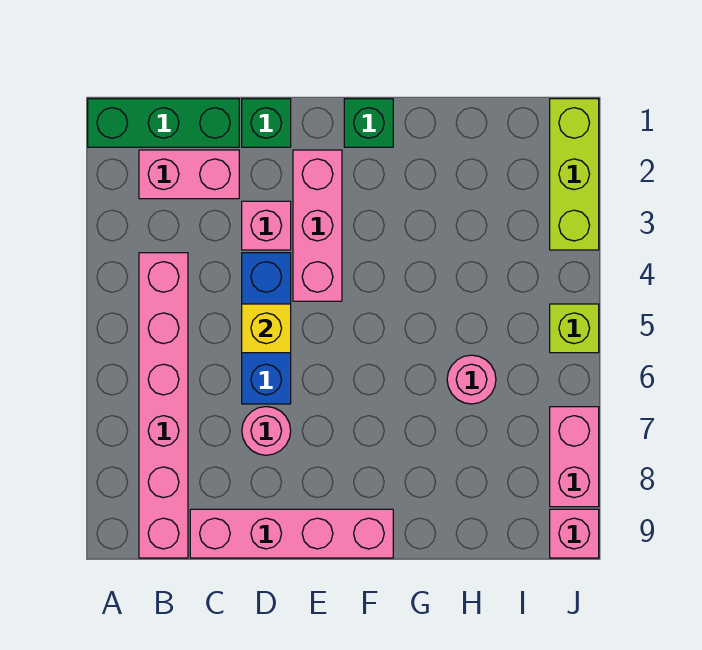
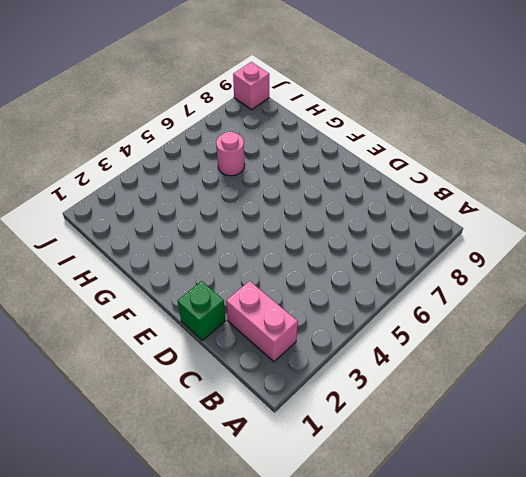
none -> green brick A1:C1 level 1
none -> pink brick B4:B9 level 1
none -> pink brick C9:F9 level 1

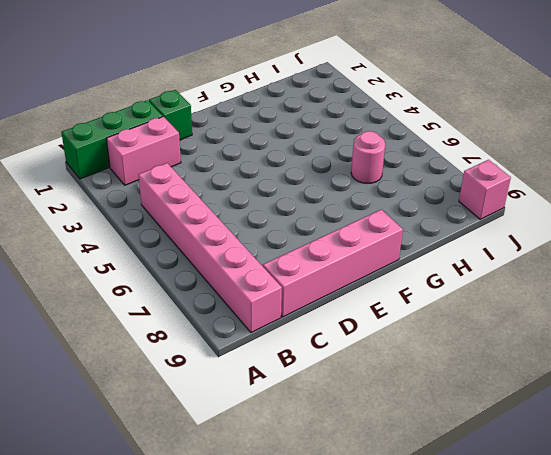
none -> pink brick D3 level 1
none -> blue brick D4:D6 level 1
none -> pink round brick D7 level 1

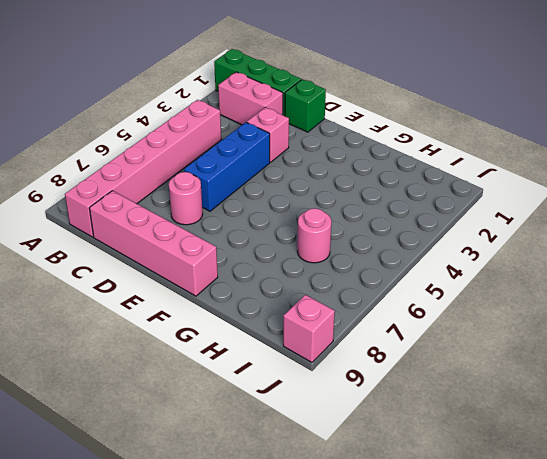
none -> pink brick E2:E4 level 1
none -> green brick F1 level 1
none -> lime brick J1:J3 level 1

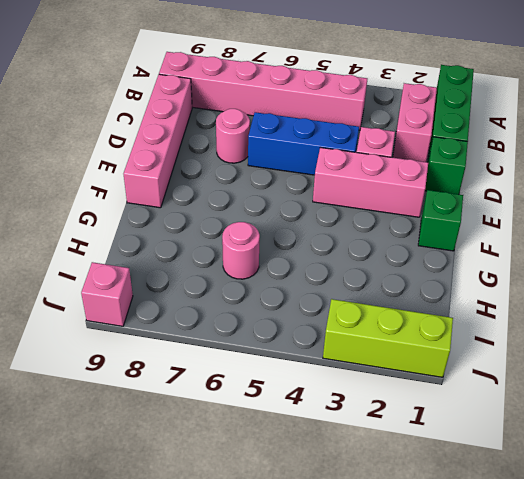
none -> lime brick J5 level 1
none -> pink brick J7:J8 level 1
none -> yellow brick D5 level 2

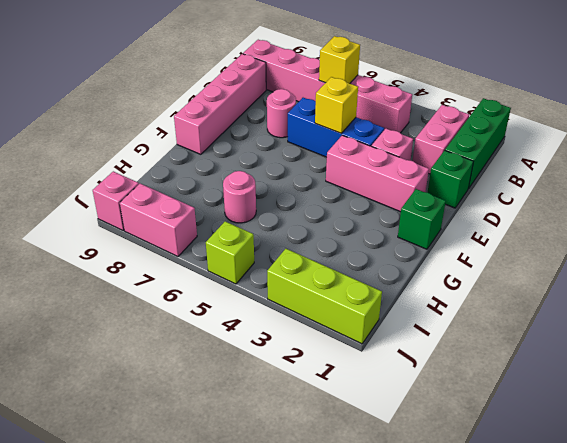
yellow brick B6 level 2 -> none

